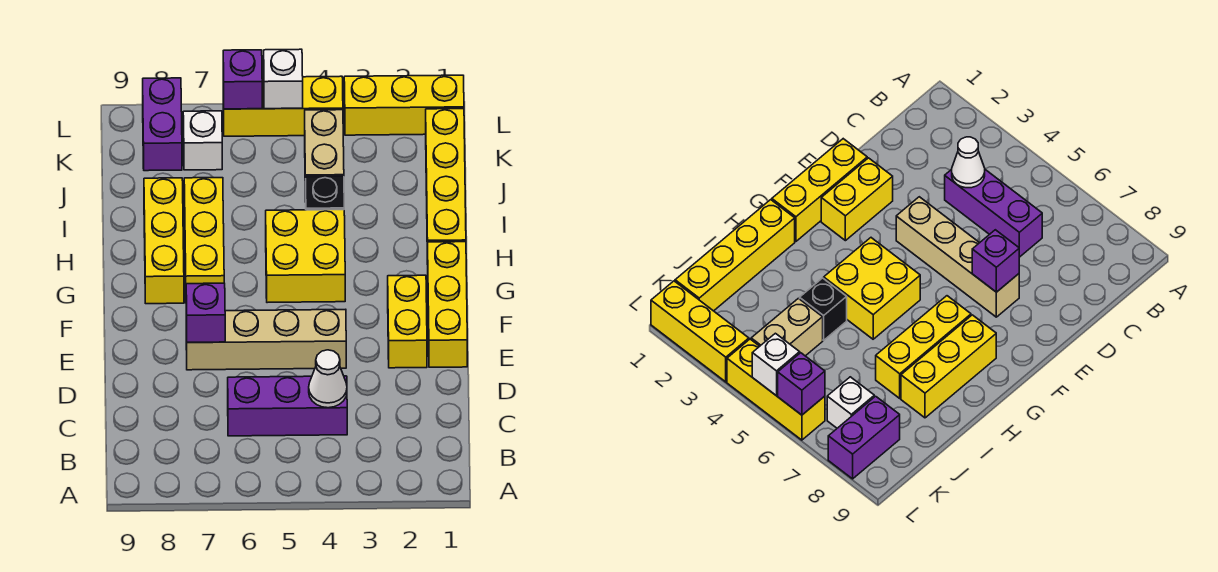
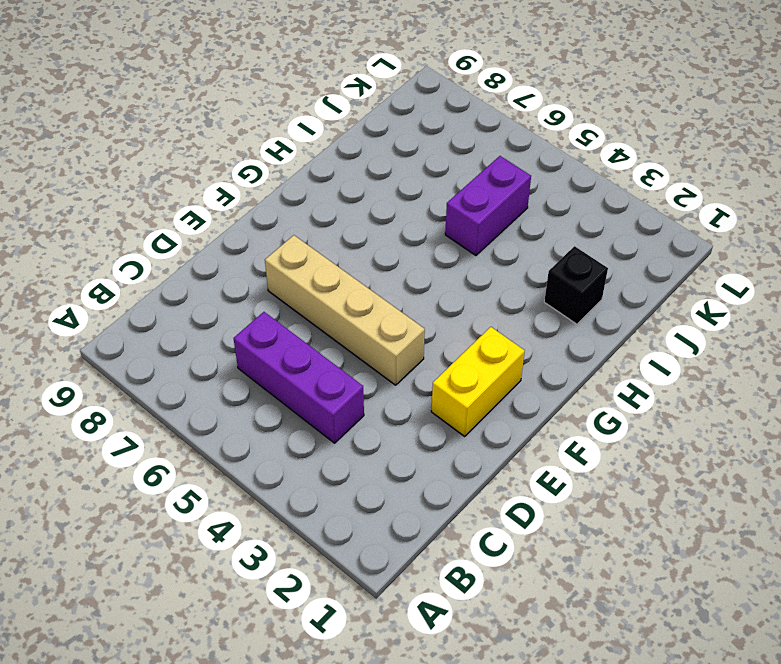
black brick I2 level 1 -> black brick I4 level 1
purple brick I5:J5 level 1 -> purple brick K8:L8 level 1
none -> yellow brick E1:G1 level 1
none -> yellow brick G4:H5 level 1
none -> yellow brick G7:I7 level 1

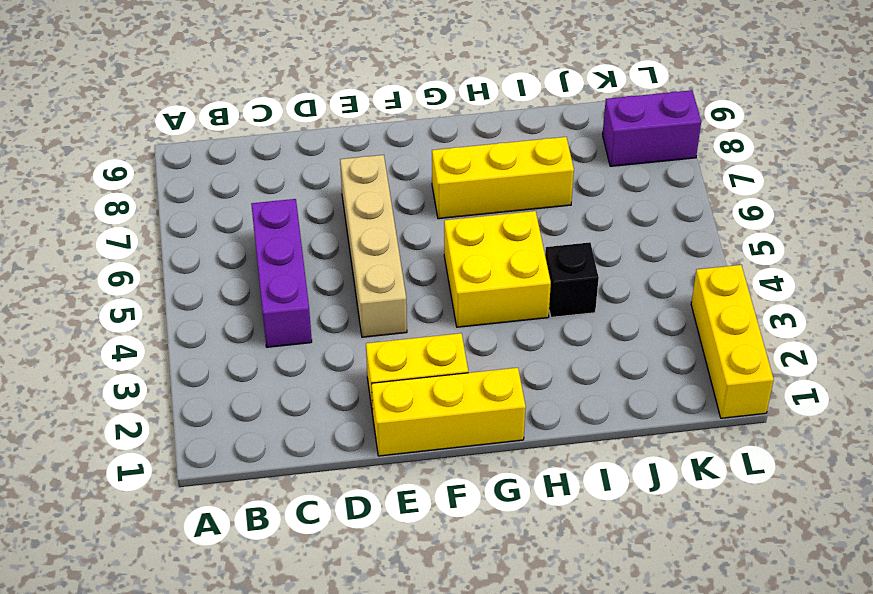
none -> yellow brick G8:I8 level 1
none -> yellow brick H1:K1 level 1
none -> tan brick J4:K4 level 1

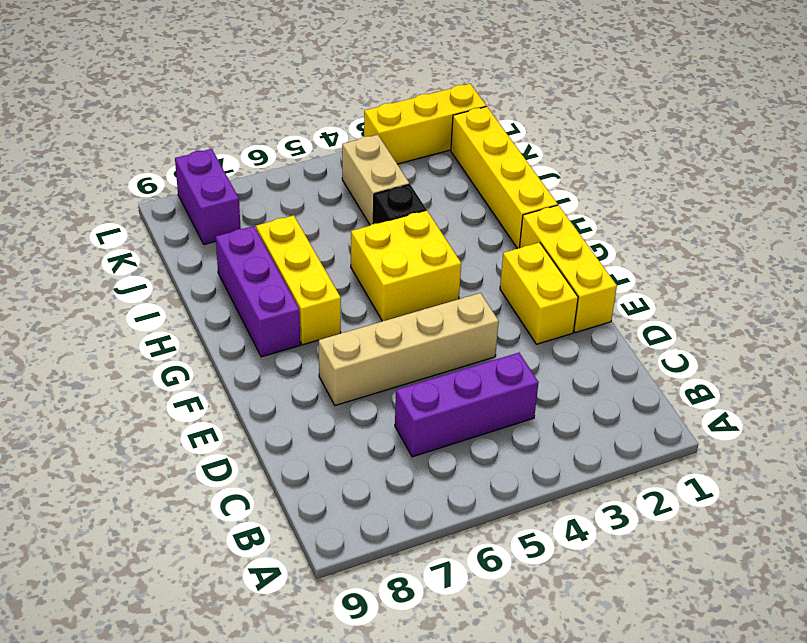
purple brick G8:I8 level 1 -> yellow brick G8:I8 level 1
none -> white brick K7 level 1
none -> yellow brick L4:L6 level 1
none -> white cone C4 level 2

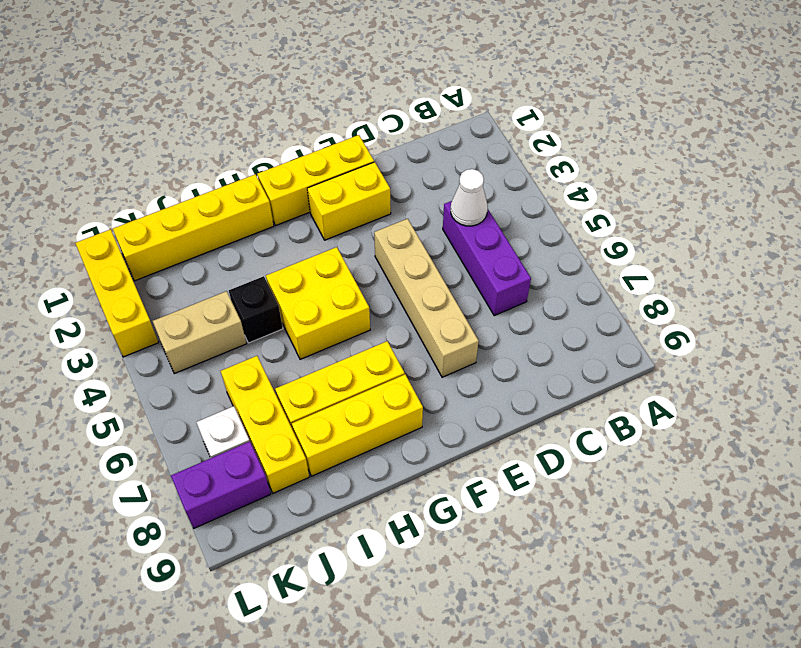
yellow brick J6:J8 level 1 -> yellow brick L4:L6 level 1
none -> purple brick E7 level 2
none -> white brick L5 level 2
none -> purple brick L6 level 2

